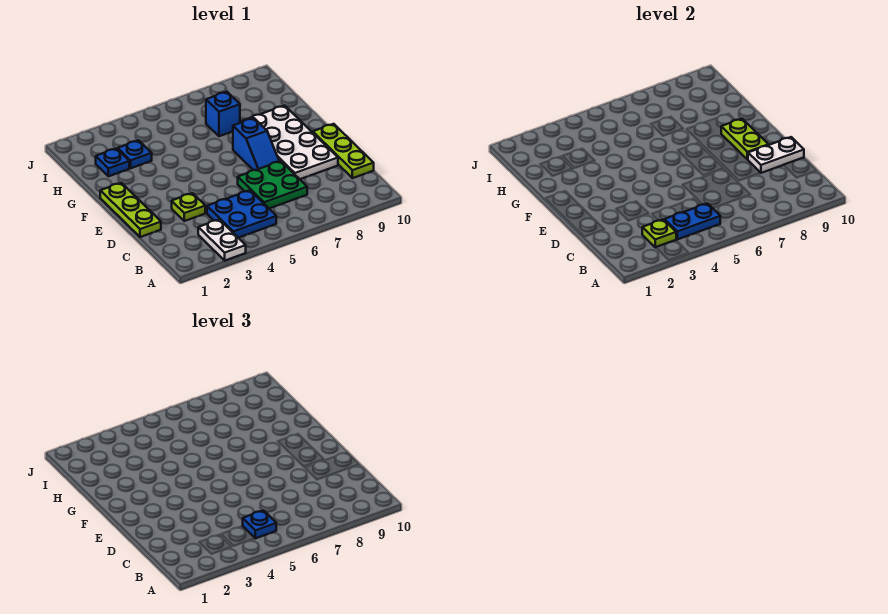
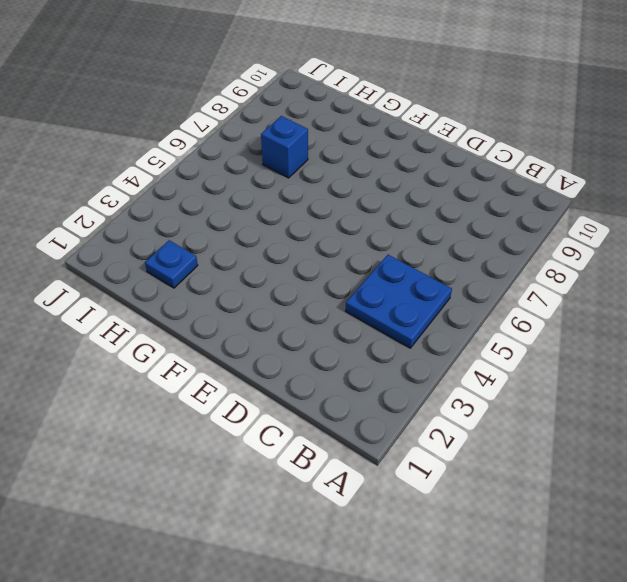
none -> white plate A3:B3 level 1
none -> green plate C6:D7 level 1
none -> lime plate C10:E10 level 1

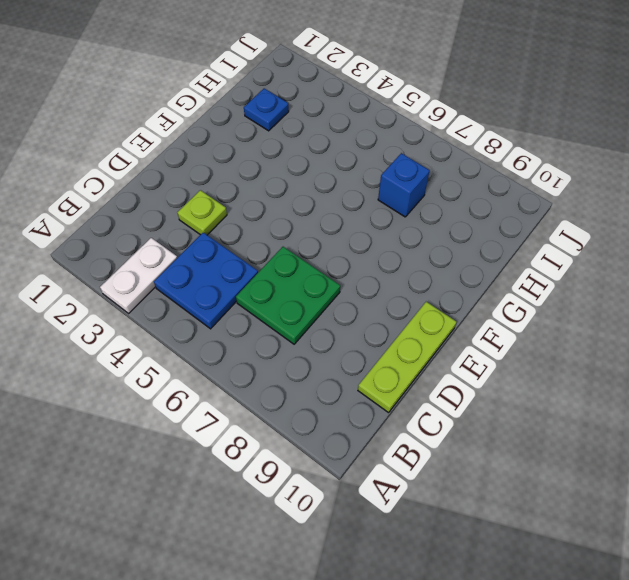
none -> lime plate D1:F1 level 1
none -> white plate D8:G9 level 1
none -> blue slope E7:F7 level 1 top F

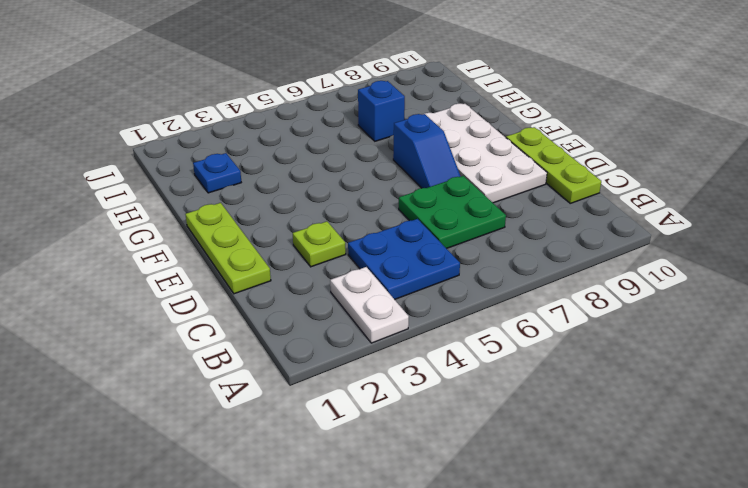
none -> blue plate H3 level 1
none -> lime plate B3 level 2
none -> blue plate B4:B5 level 2

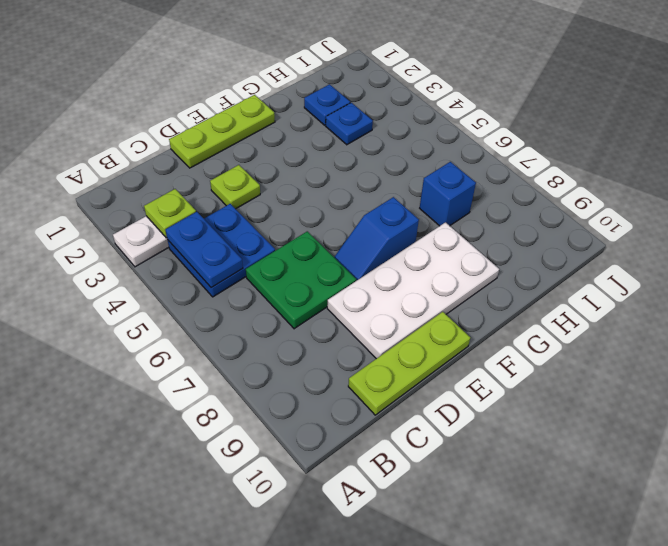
none -> white plate D9:D10 level 2
none -> lime plate E9:F9 level 2
none -> blue plate B5 level 3

